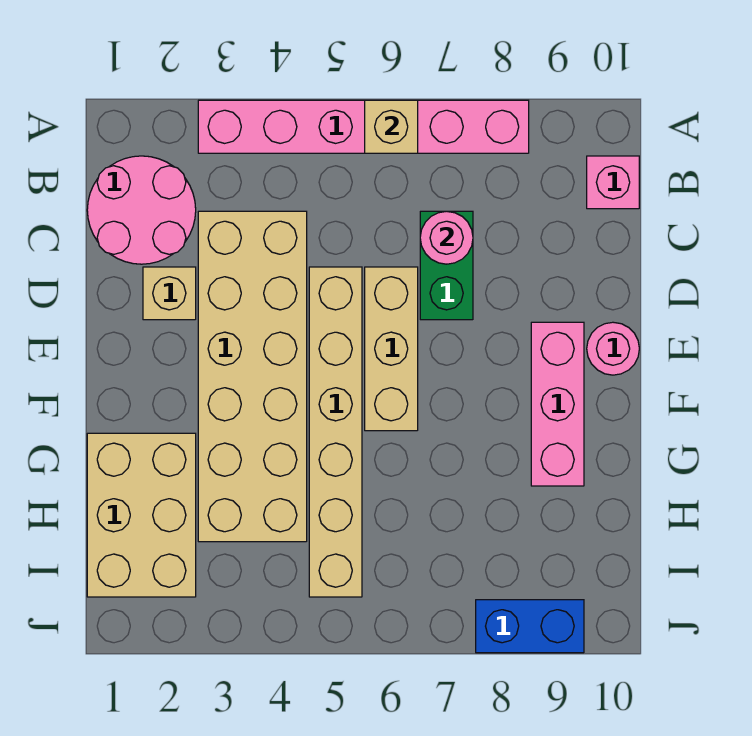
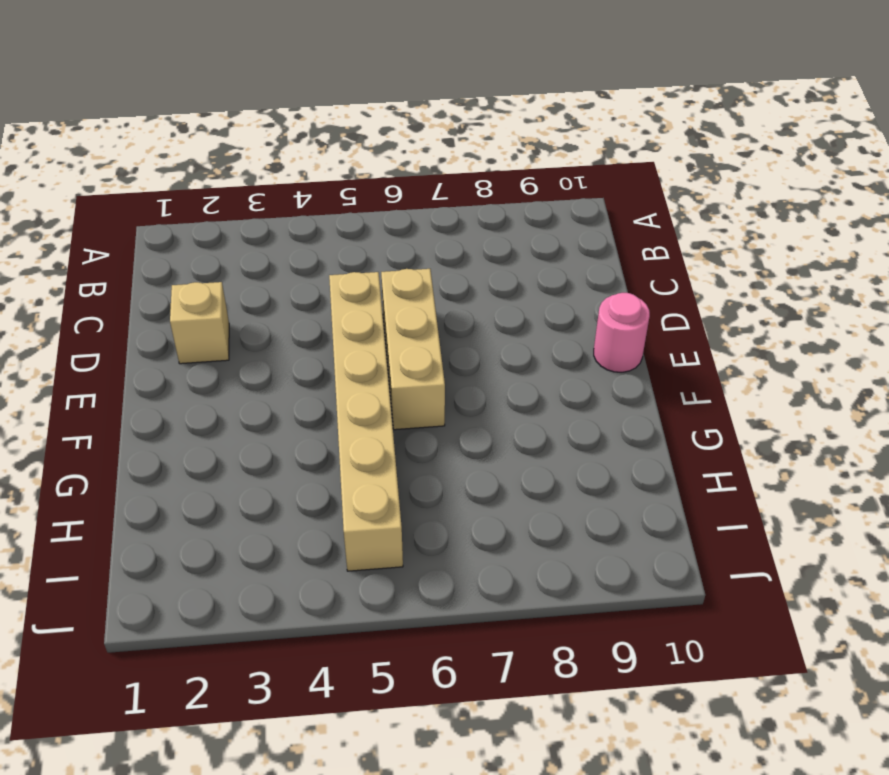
none -> pink brick A3:A8 level 1
none -> pink round brick B1:C2 level 1
none -> pink brick B10 level 1

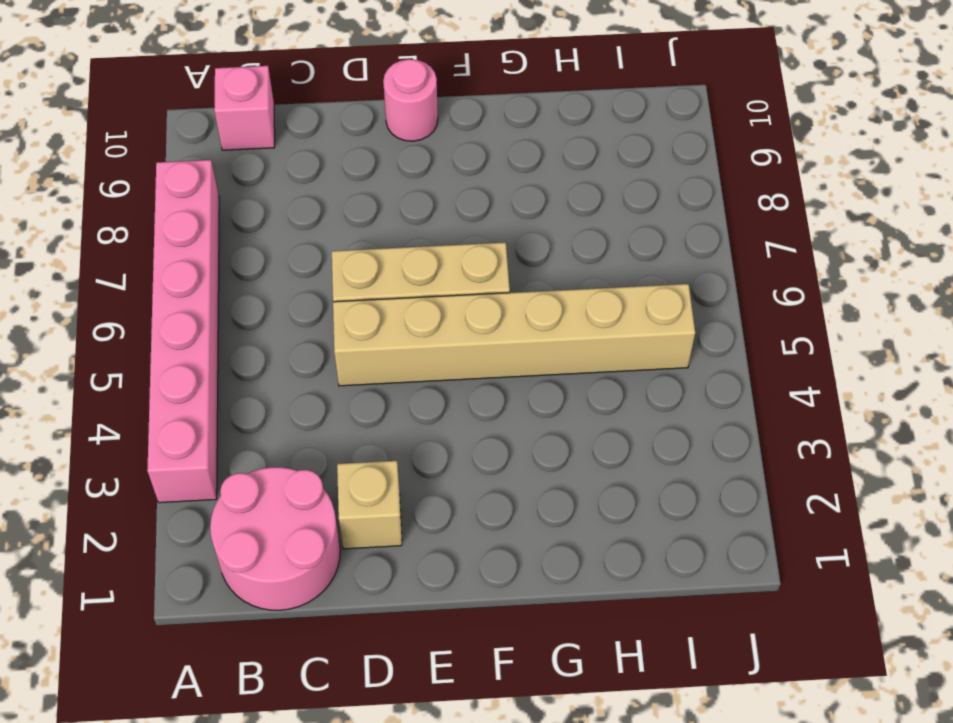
none -> tan brick C3:H4 level 1
none -> green brick C7:D7 level 1
none -> pink brick E9:G9 level 1

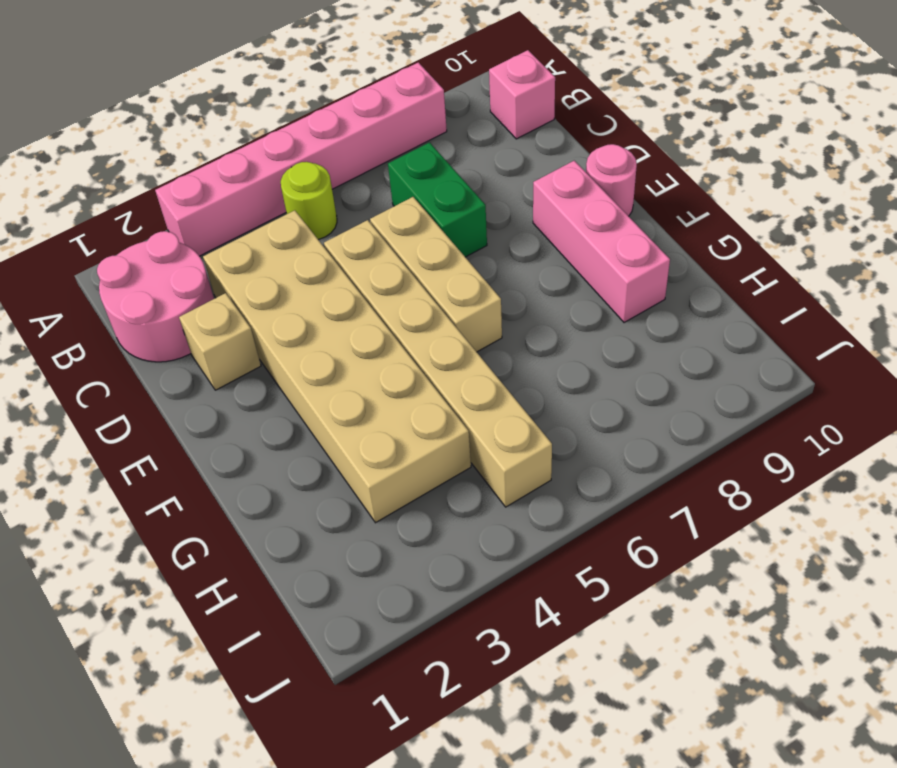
lime round brick B5 level 1 -> none
none -> tan brick G1:I2 level 1
none -> blue brick J8:J9 level 1
none -> tan brick A6 level 2

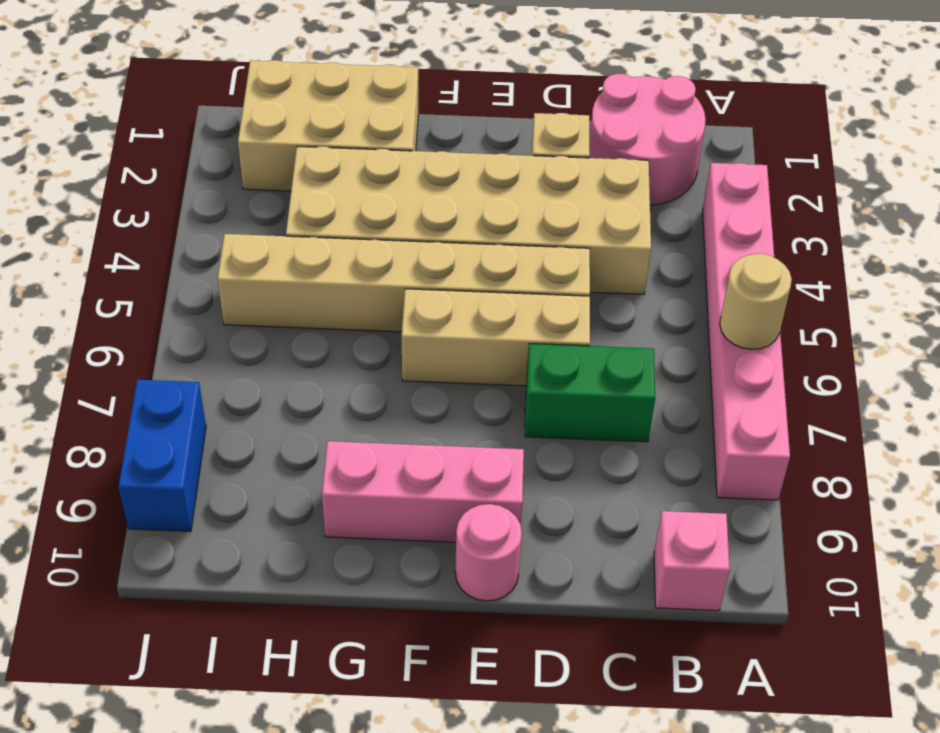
tan round brick A6 level 2 -> tan brick A6 level 2
none -> pink round brick C7 level 2

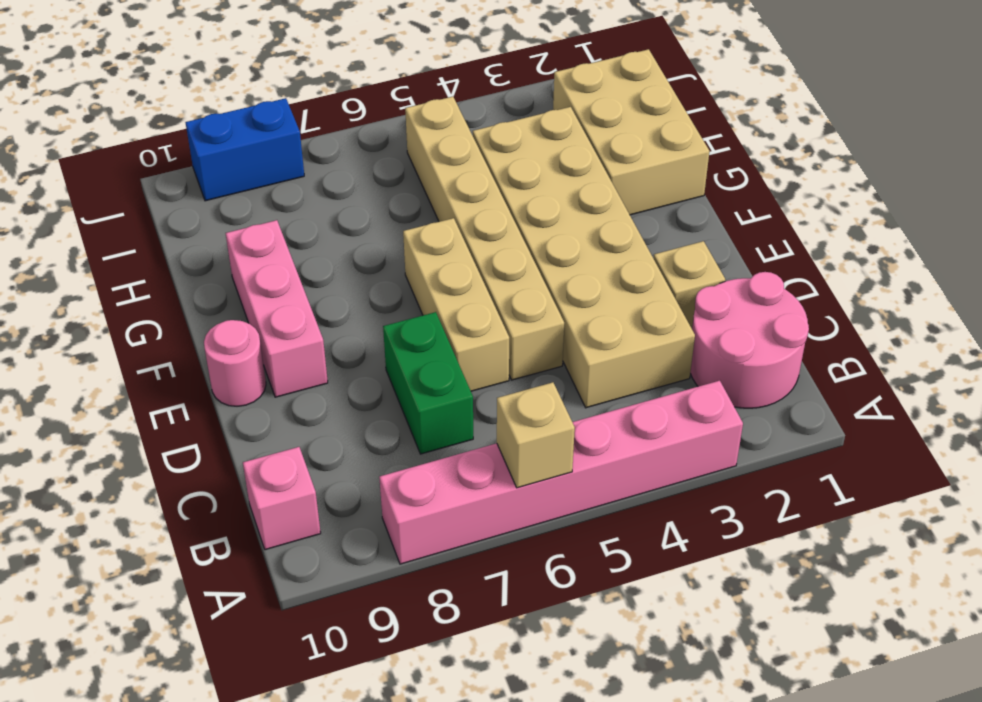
none -> pink round brick C7 level 2

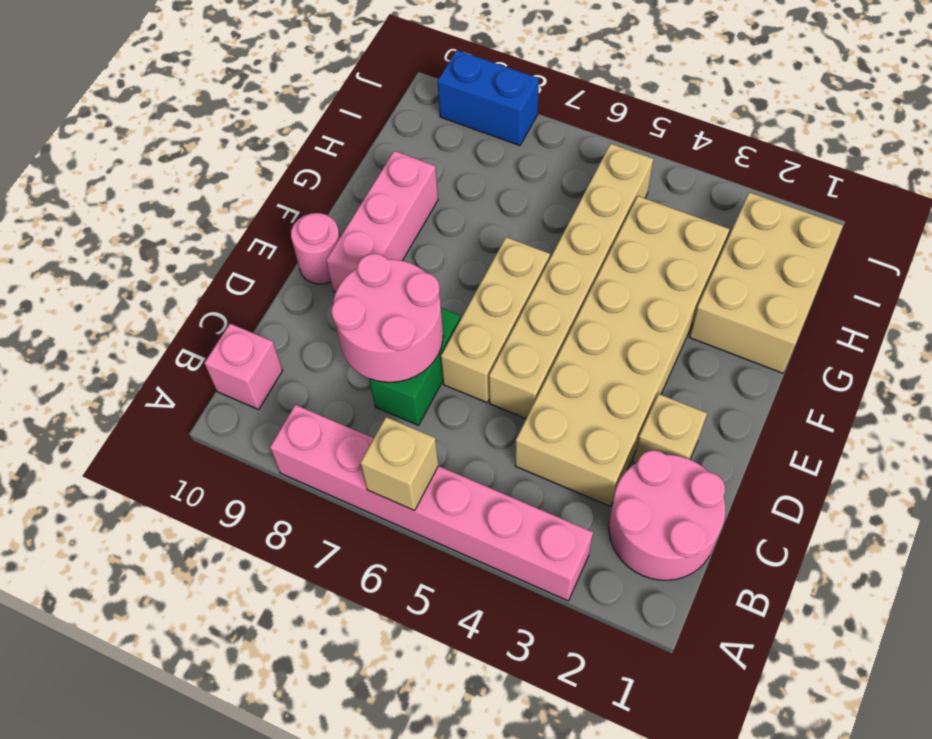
pink round brick C7:D8 level 2 -> pink round brick C7 level 2

